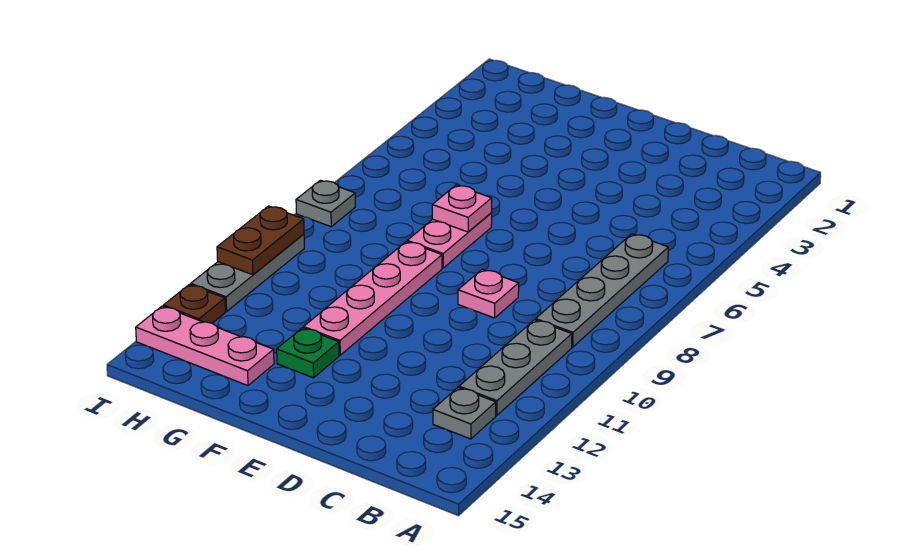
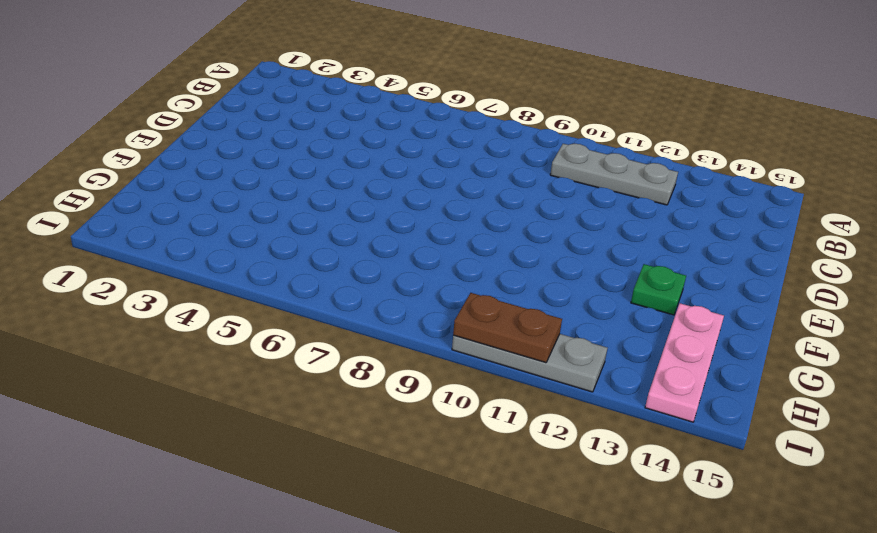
none -> grey plate B6:B9 level 1
none -> grey plate B13 level 1
none -> pink plate D9 level 1

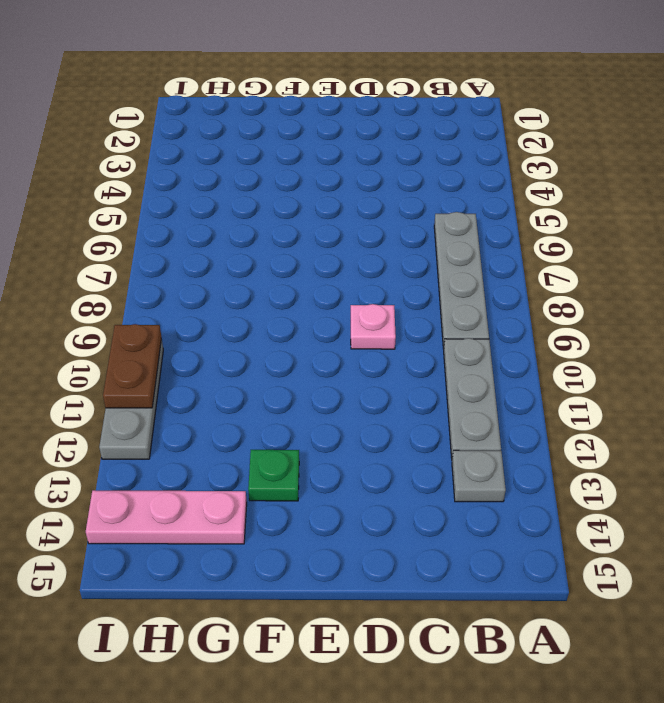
none -> pink plate F7:F8 level 1
none -> pink plate F9:F12 level 1
none -> grey plate I8 level 1

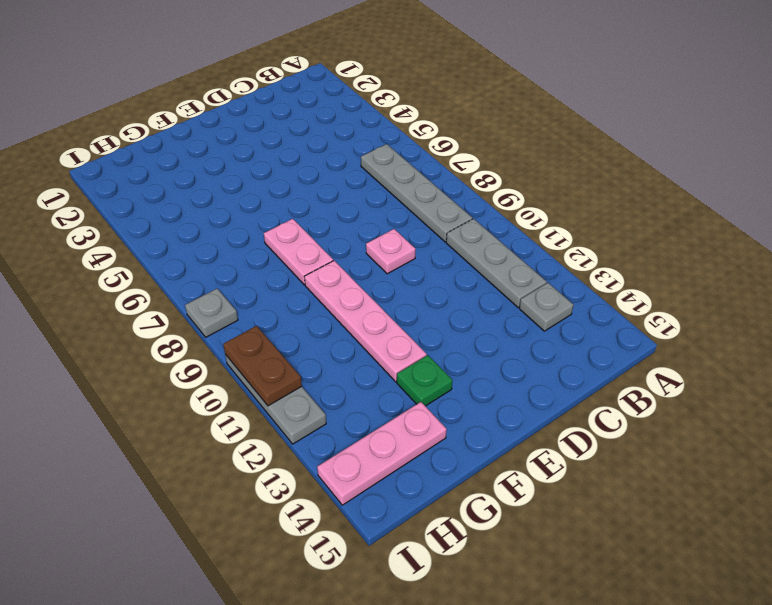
none -> brown plate I13 level 1
none -> pink plate F7 level 2

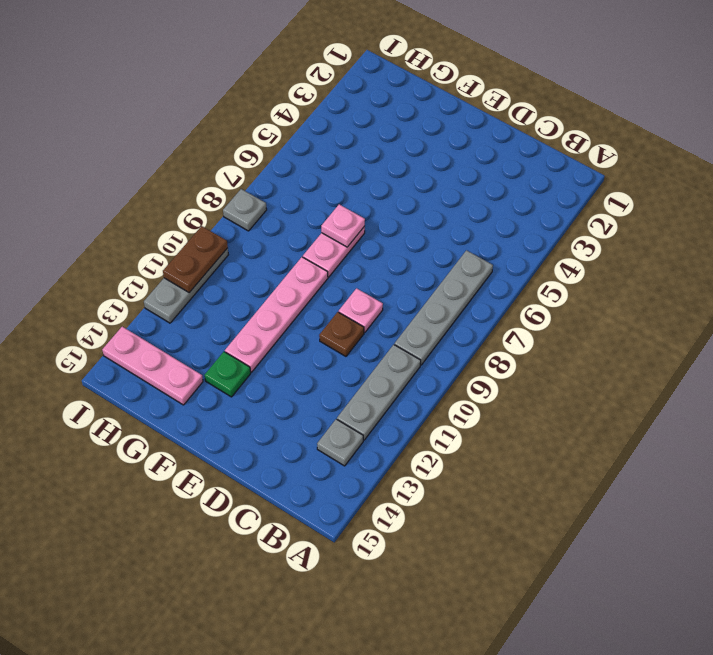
brown plate D10 level 1 -> brown plate I13 level 1

